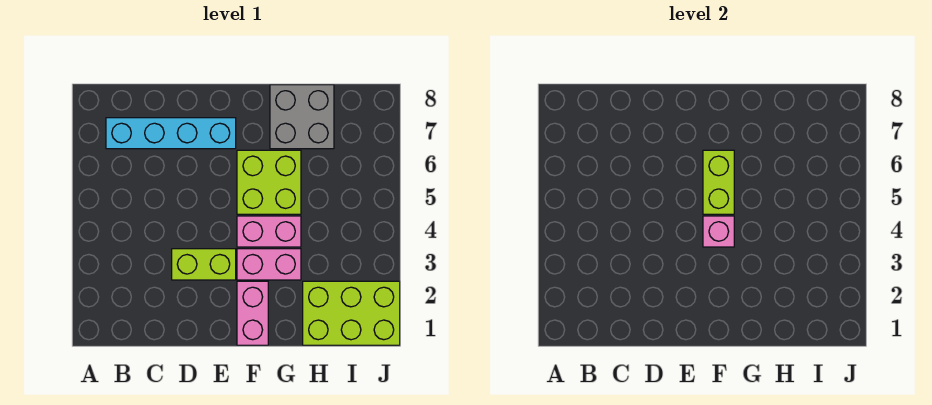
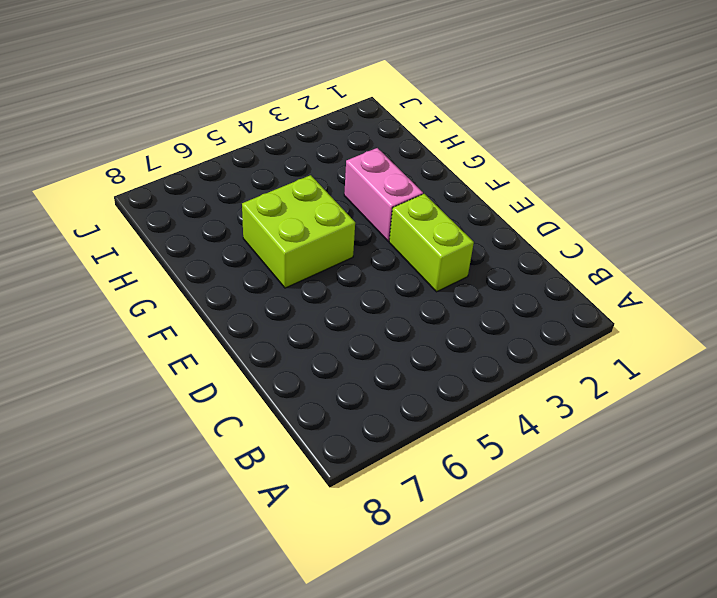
none -> cyan brick B7:E7 level 1
none -> pink brick F1:F2 level 1

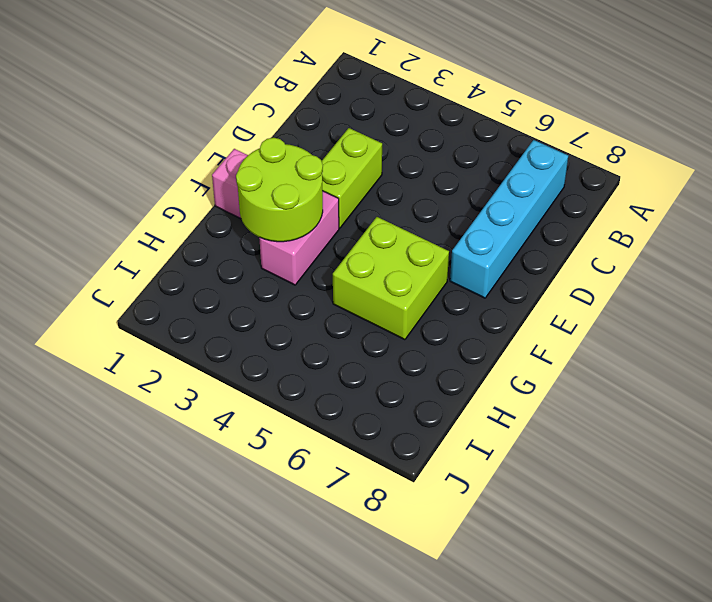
lime round brick F2:G3 level 2 -> none
none -> pink brick F4:G4 level 1
none -> grey brick G7:H8 level 1

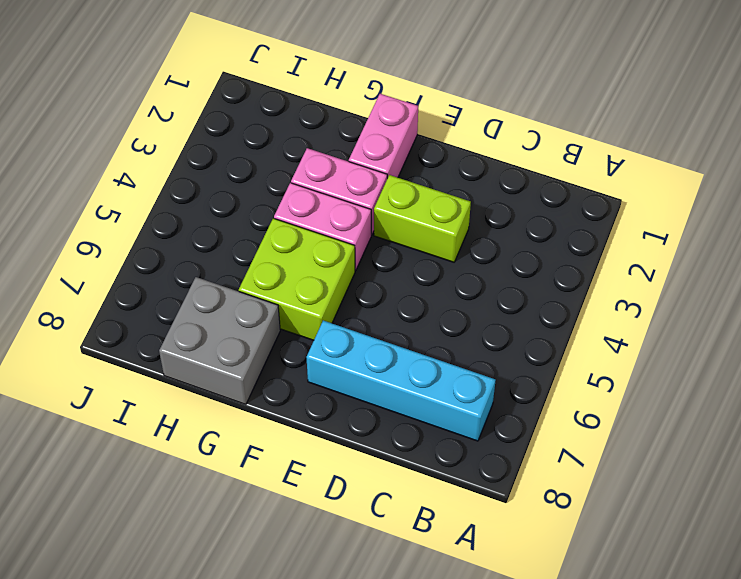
none -> lime brick H1:J2 level 1
none -> pink brick F4 level 2

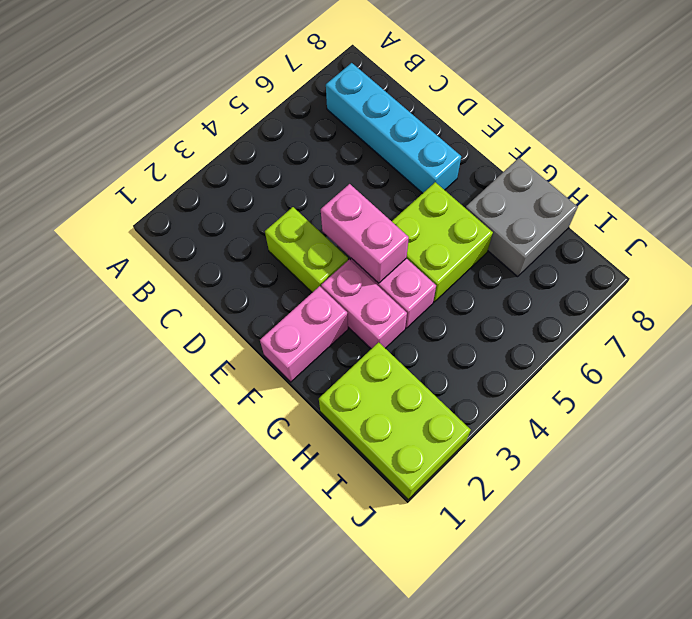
pink brick E4:F4 level 2 -> pink brick F4 level 2
none -> lime brick F5:F6 level 2

